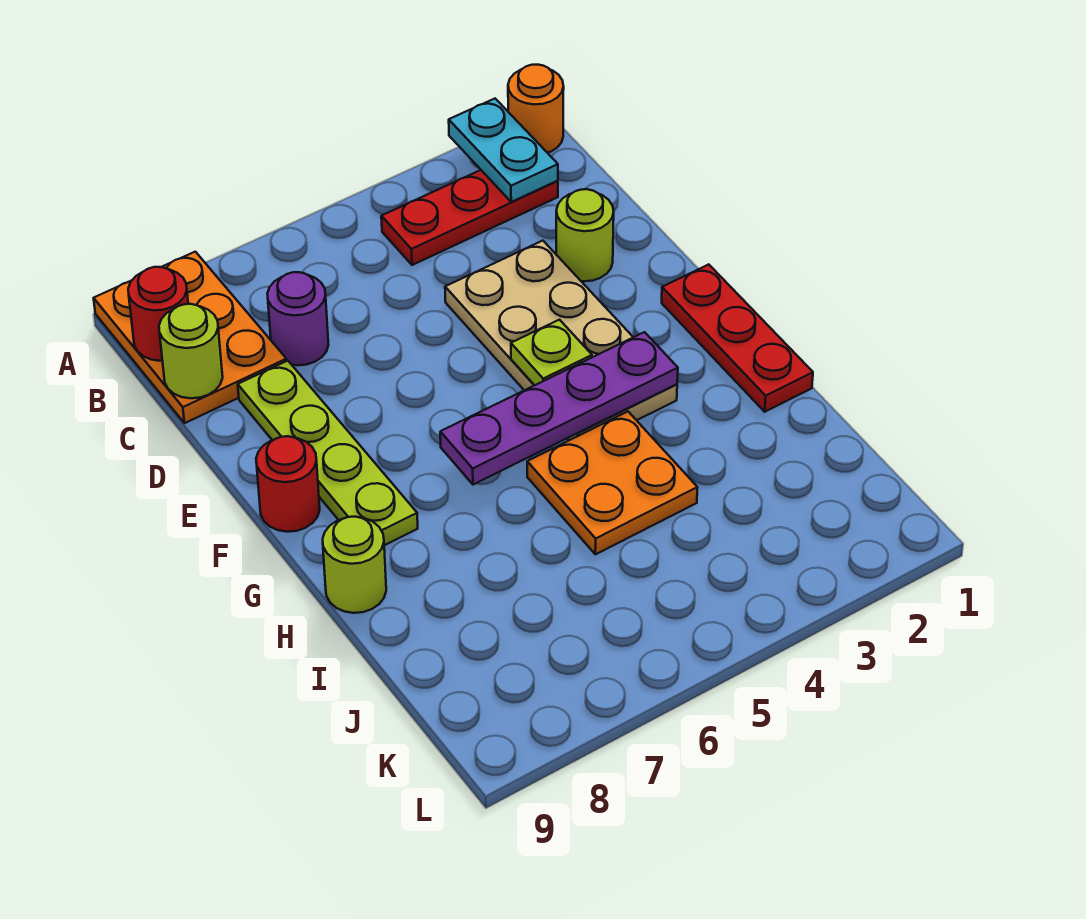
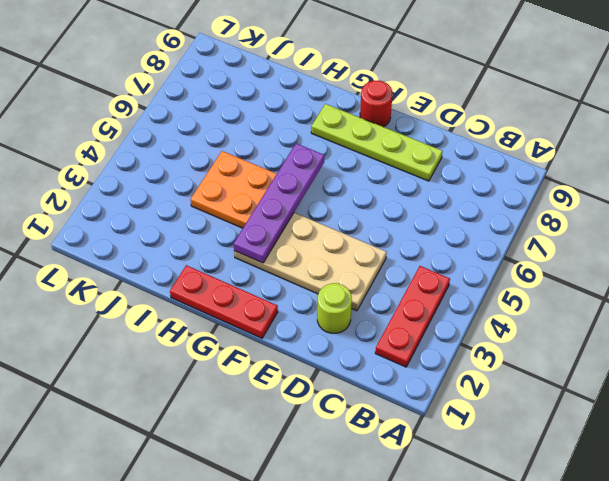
none -> orange round brick A1 level 1
none -> orange plate A8:C9 level 1
none -> purple round brick C7 level 1

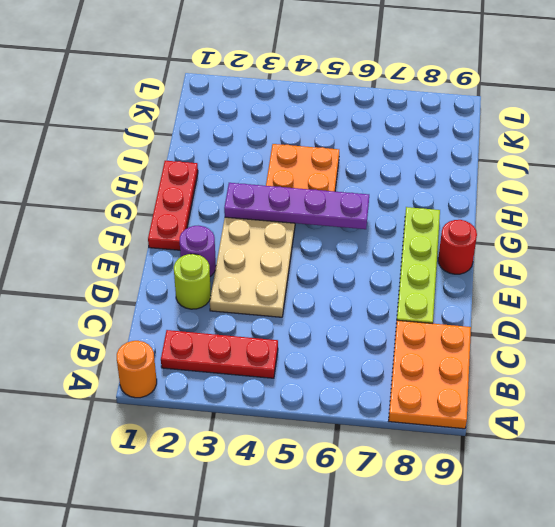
purple round brick E2 level 1 -> purple round brick C7 level 1
none -> lime round brick H9 level 1
none -> cyan plate A2:B2 level 2
none -> red round brick B9 level 2

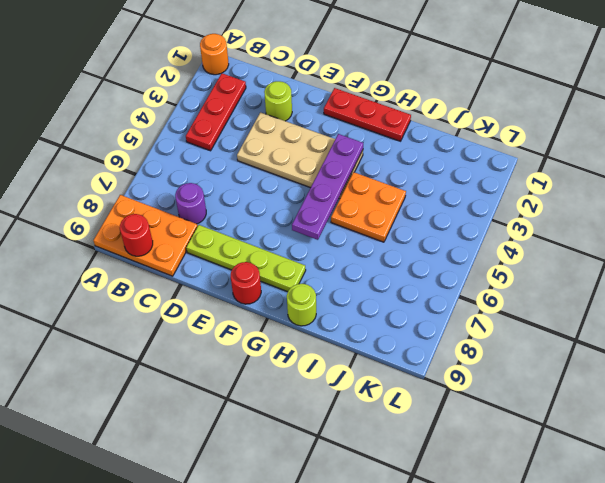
none -> cyan plate A2:B2 level 2
none -> lime round brick C9 level 2
none -> lime plate F4 level 2

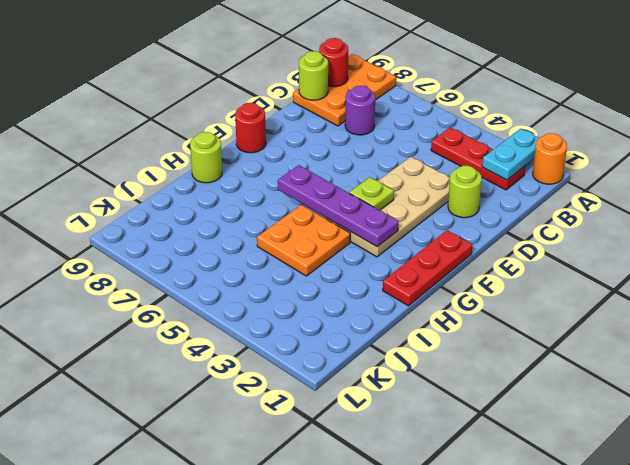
none -> lime plate D8:G8 level 1

